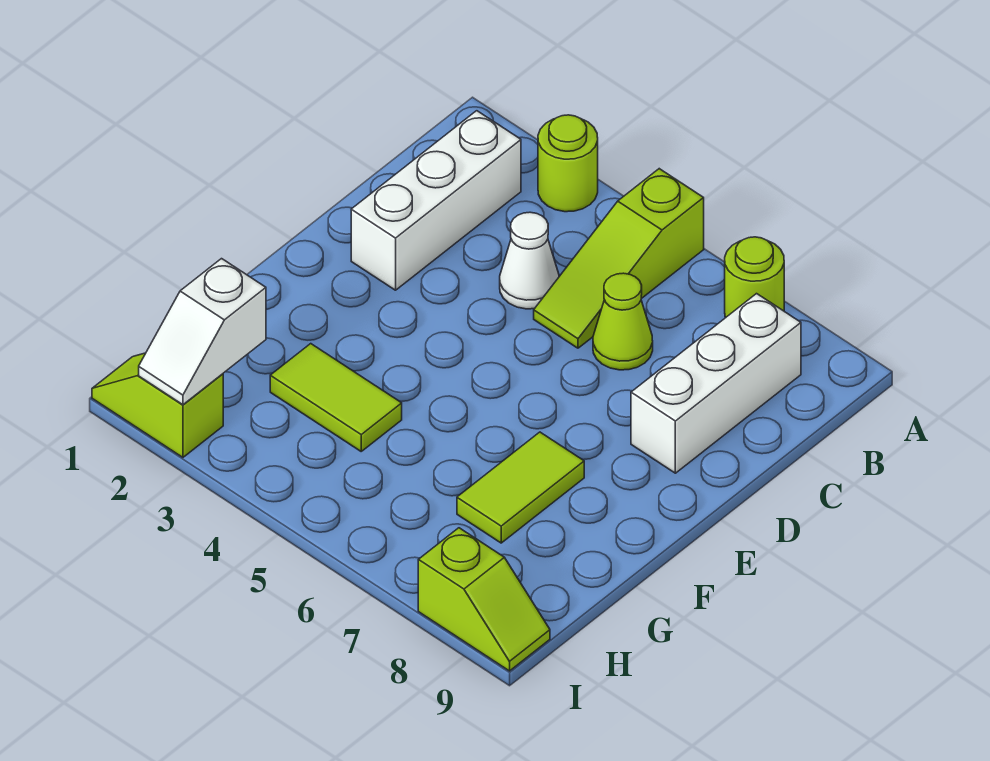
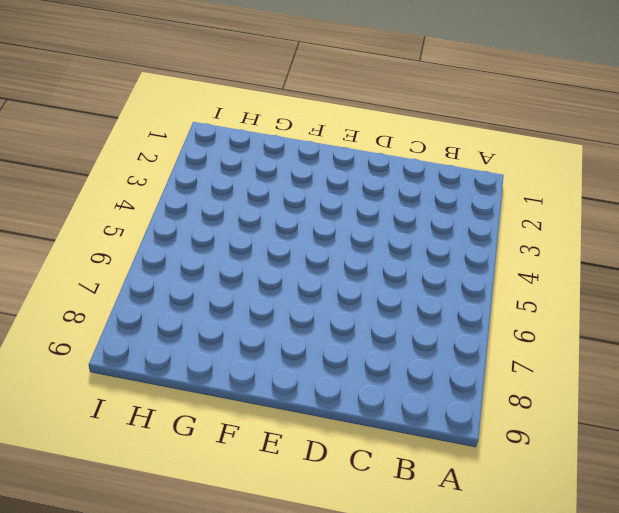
none -> lime round brick A3 level 1
none -> lime slope A5:C5 level 1 top A
none -> lime round brick A7 level 1

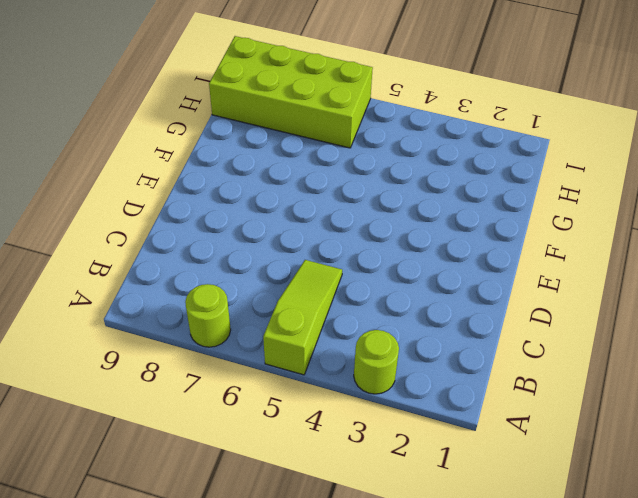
lime brick H6:I9 level 1 -> lime slope I8:I9 level 1 top 8
none -> white brick B2:D2 level 1
none -> white brick B8:D8 level 1
none -> white cone C4 level 1

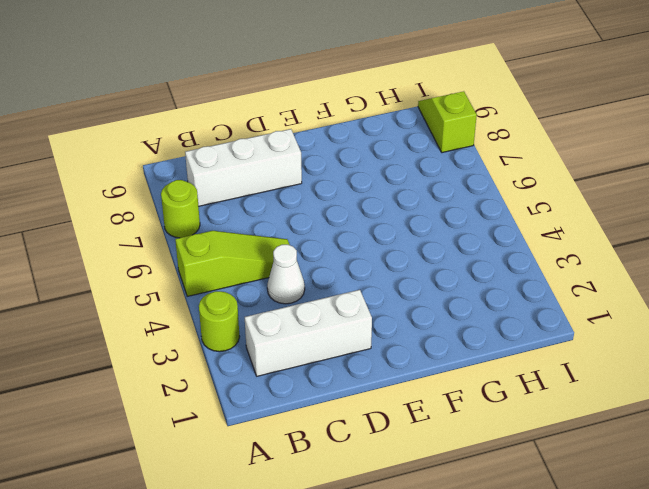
none -> lime cone C6 level 1
none -> lime tile F7:G7 level 1
none -> lime tile G3:G4 level 1

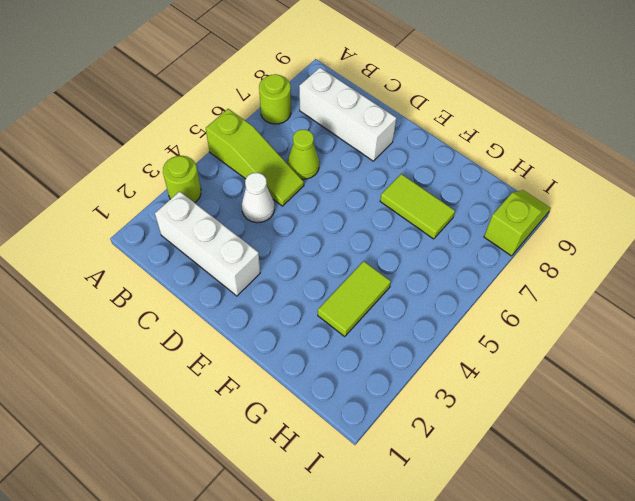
none -> lime slope I1:I2 level 1 top 2
none -> white slope H2:I2 level 2 top H

